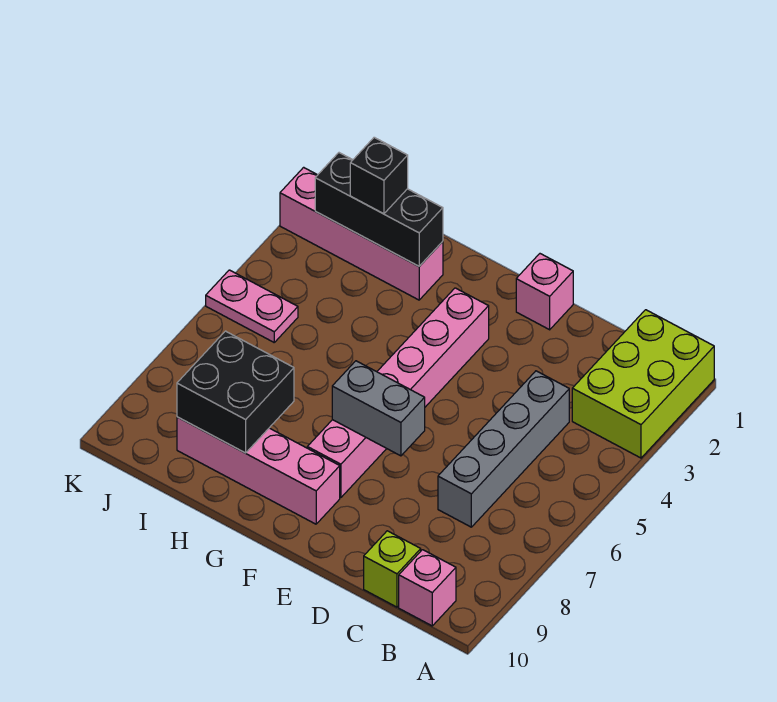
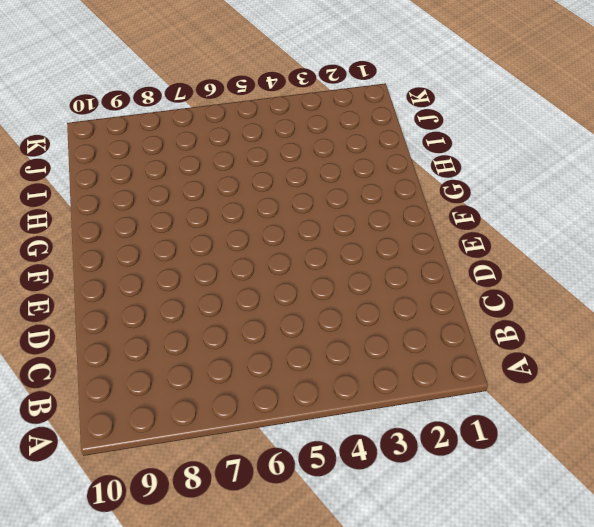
none -> lime brick A1:B3 level 1
none -> pink brick B10 level 1
none -> grey brick C4:C7 level 1

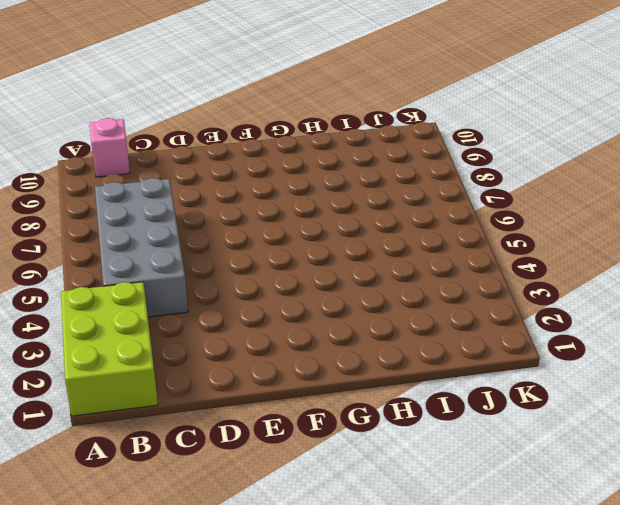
grey brick B4:C7 level 1 -> grey brick C4:C7 level 1
none -> lime brick C10 level 1
none -> pink brick E1 level 1
none -> pink brick F3:F8 level 1

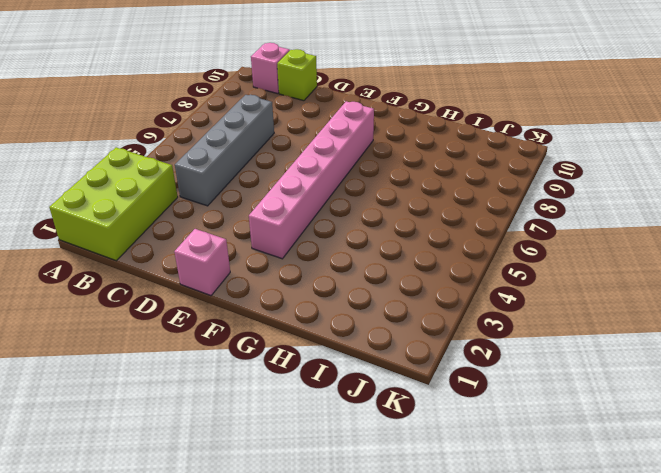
none -> pink brick F9:I9 level 1
none -> pink brick H2:K2 level 1
none -> pink plate J5:K5 level 1

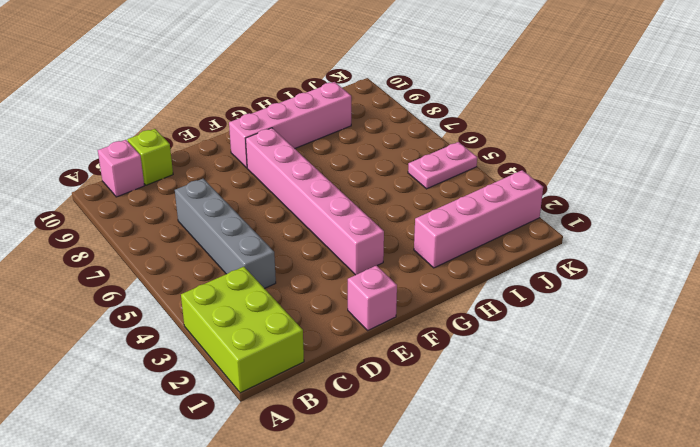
none -> grey brick E7:F7 level 2
none -> black brick H2:J2 level 2
none -> black brick H8:I9 level 2

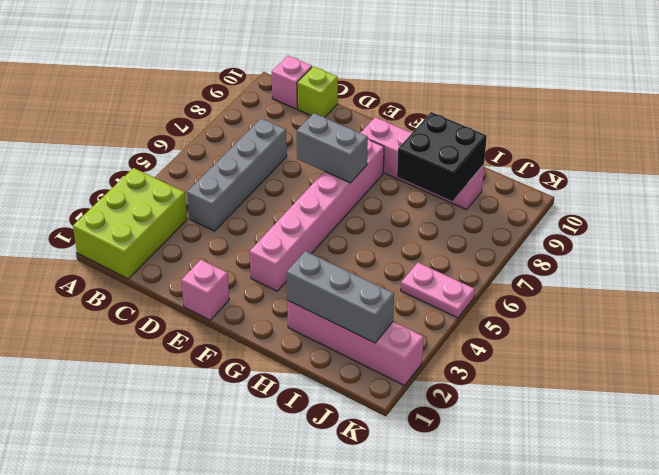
grey brick H2:J2 level 2 -> black brick H2:J2 level 2
none -> black brick I2 level 3

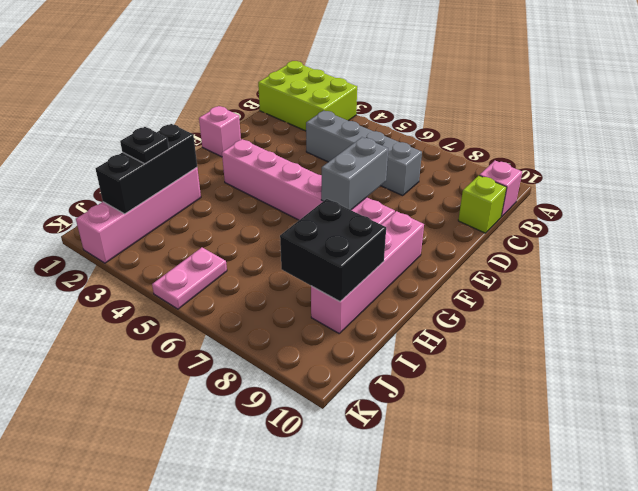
black plate I2 level 3 -> black brick I2 level 3

